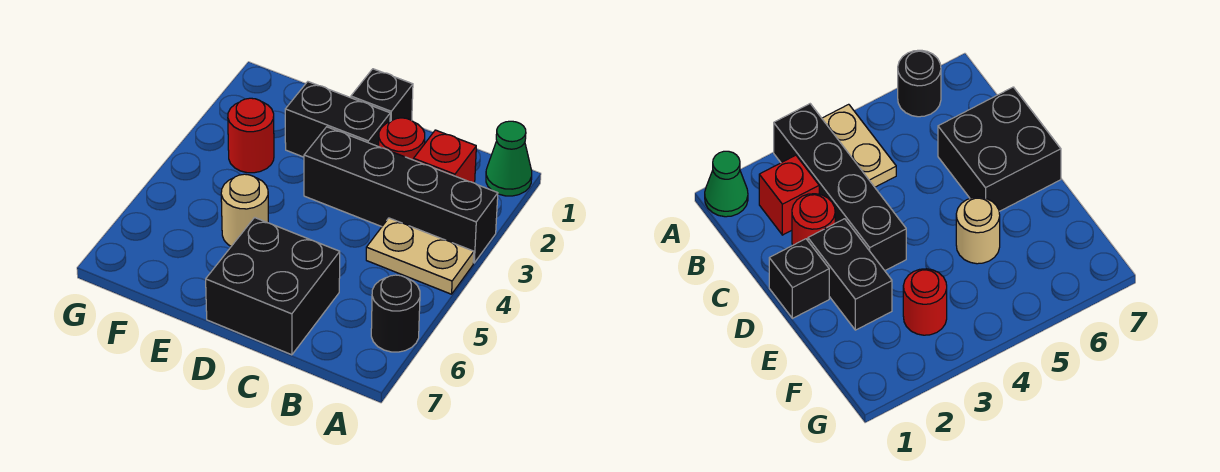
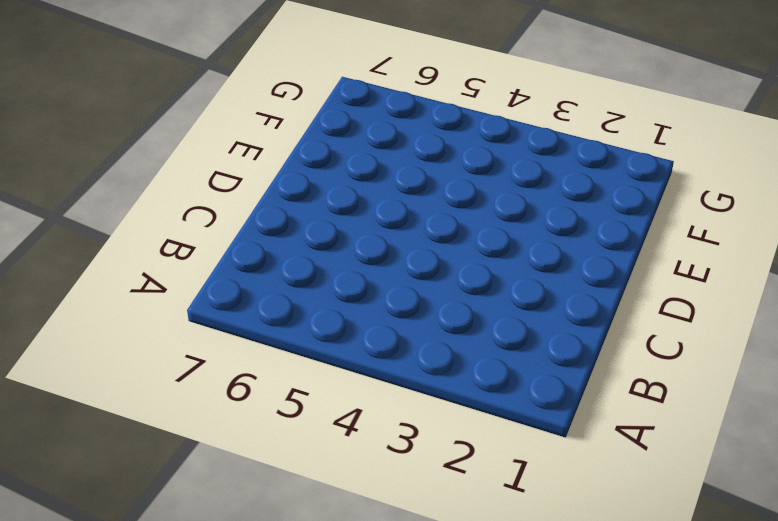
none -> green cone A1 level 1
none -> black brick A3:D3 level 1

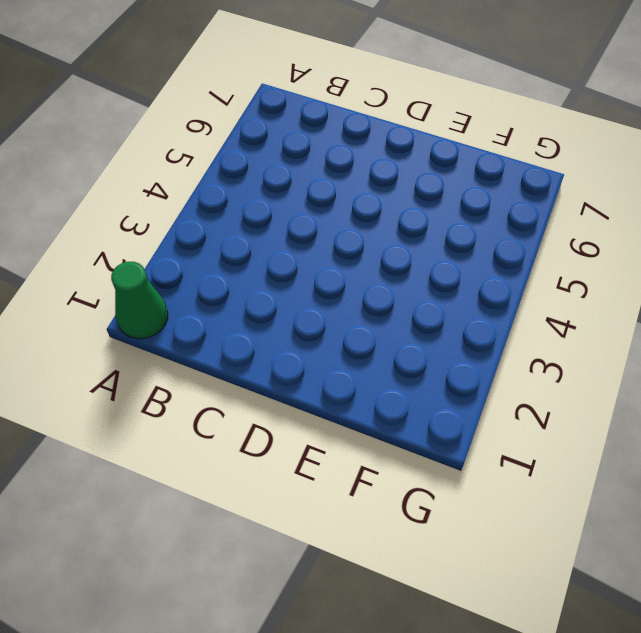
none -> black brick A3:D3 level 1
none -> tan plate A4:B4 level 1

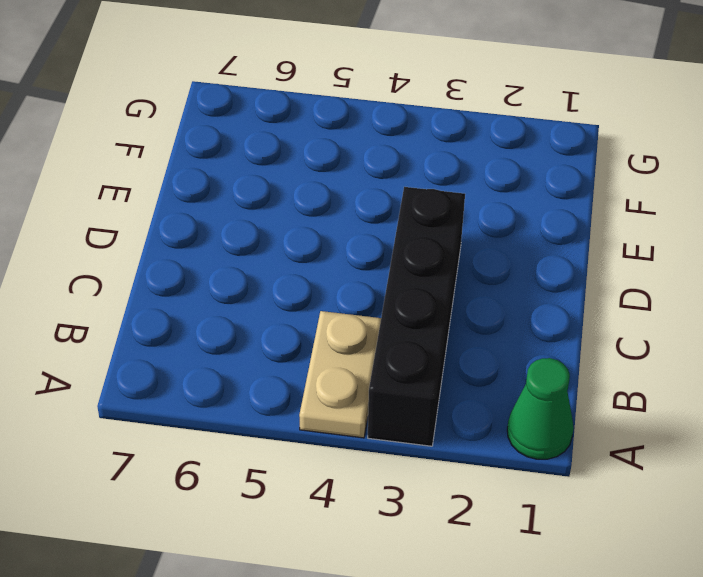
none -> black round brick A6 level 1
none -> red brick B2 level 1

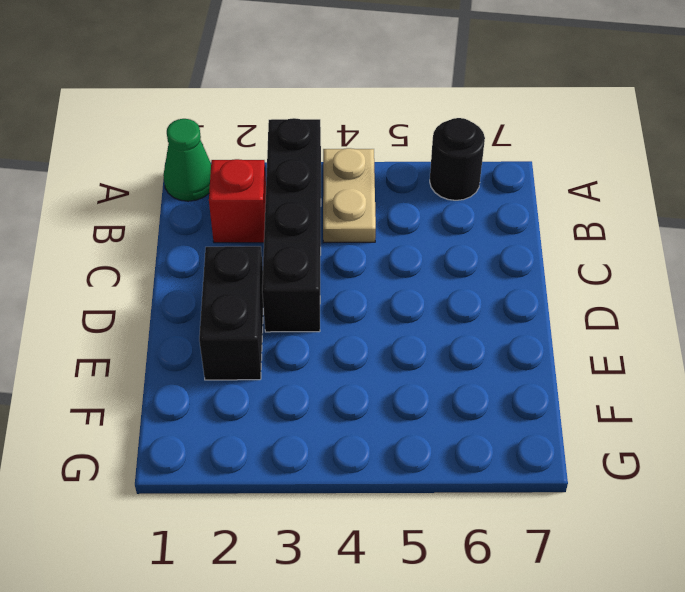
none -> red round brick C2 level 1
none -> black brick C6:D7 level 1

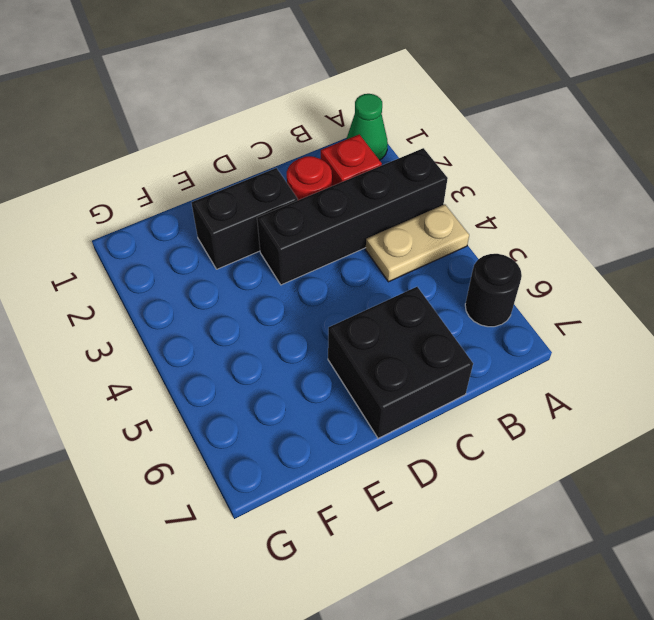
none -> black brick D1 level 1
none -> tan round brick E5 level 1

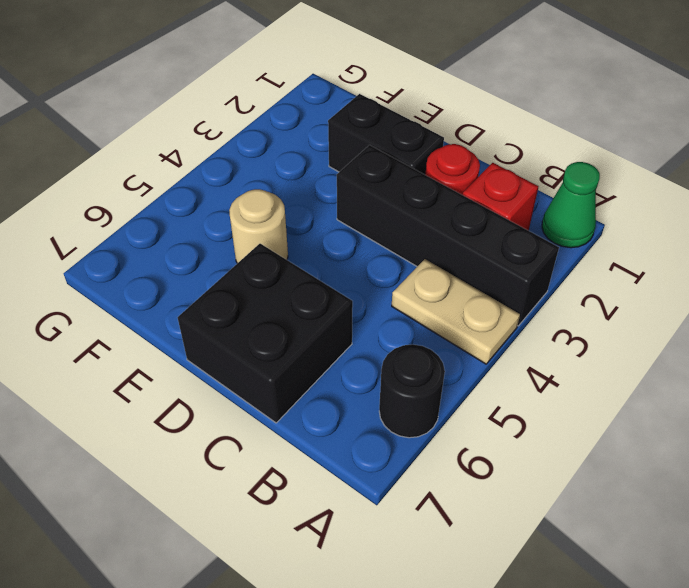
none -> black brick D1 level 1
none -> red round brick F3 level 1

